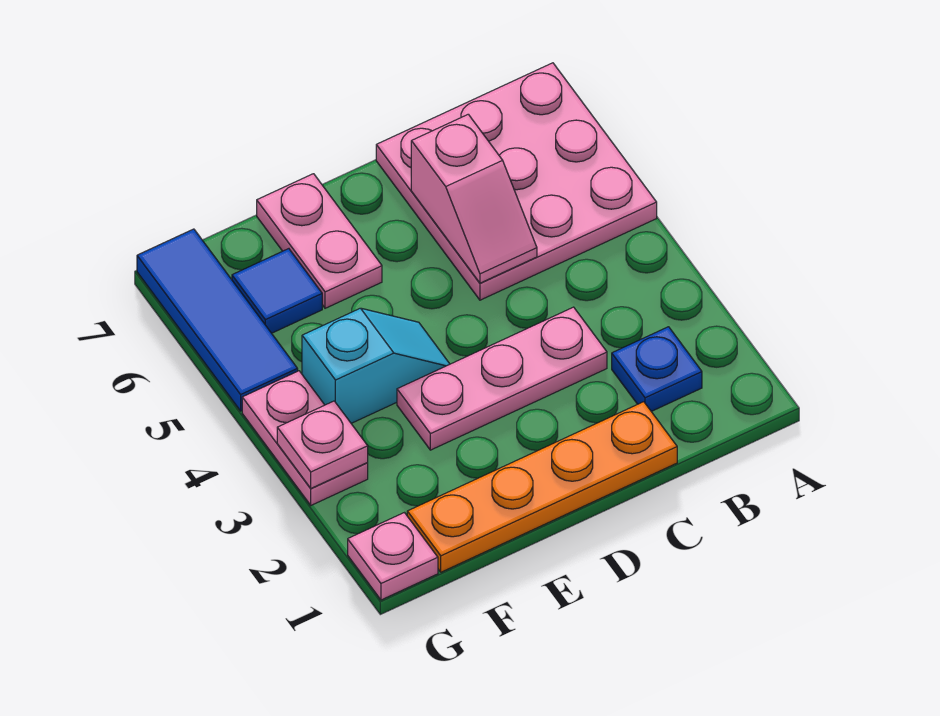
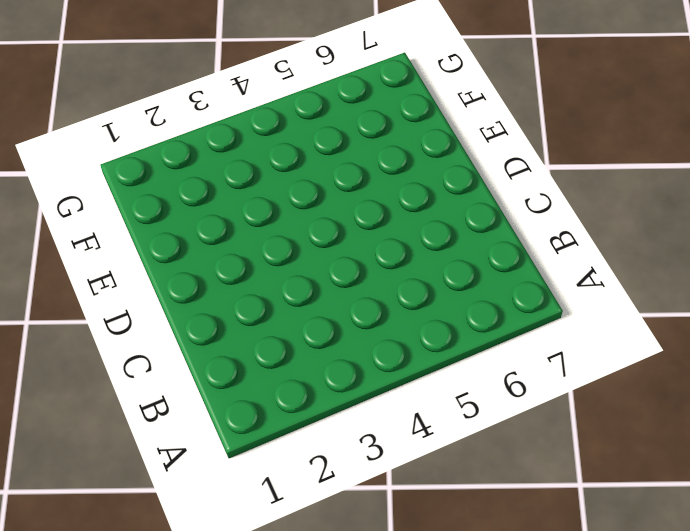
none -> pink plate A5:C7 level 1
none -> blue plate B2 level 1
none -> orange plate C1:F1 level 1

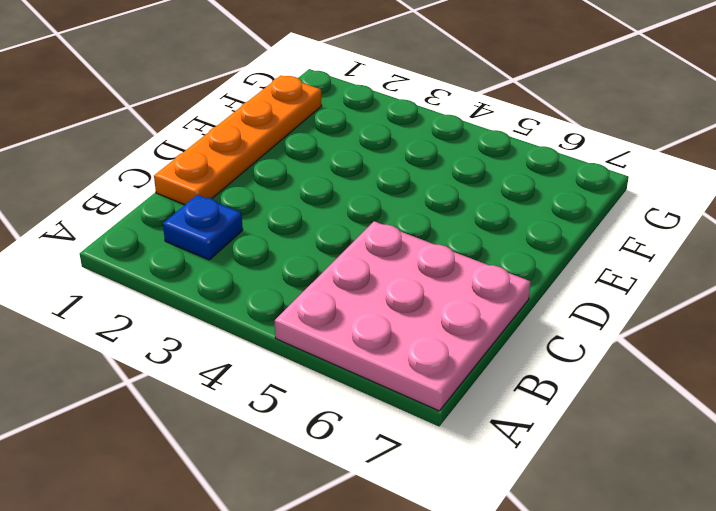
none -> pink plate C3:E3 level 1
none -> cyan slope E4:F4 level 1 top F
none -> pink plate E6:E7 level 1

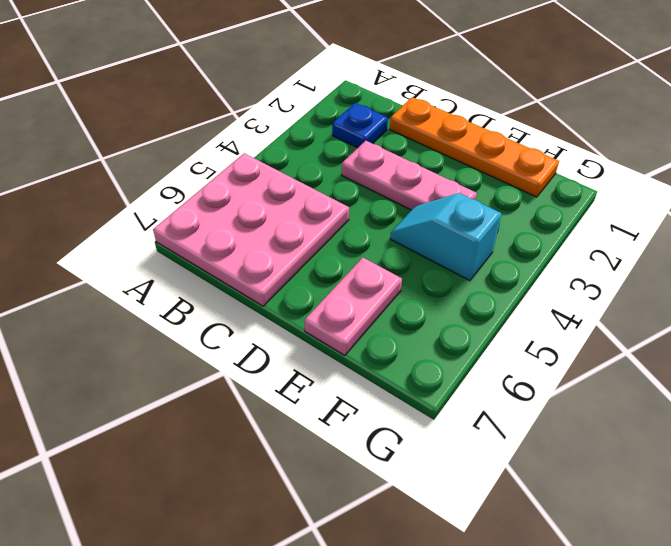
none -> blue tile F6 level 1
none -> pink plate G1 level 1
none -> pink plate G3:G4 level 1

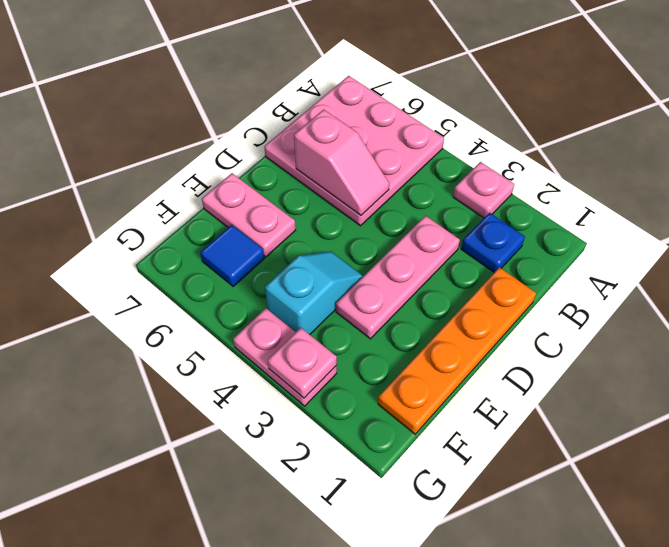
pink plate A3 level 1 -> pink plate G1 level 1
none -> blue tile G5:G7 level 1

